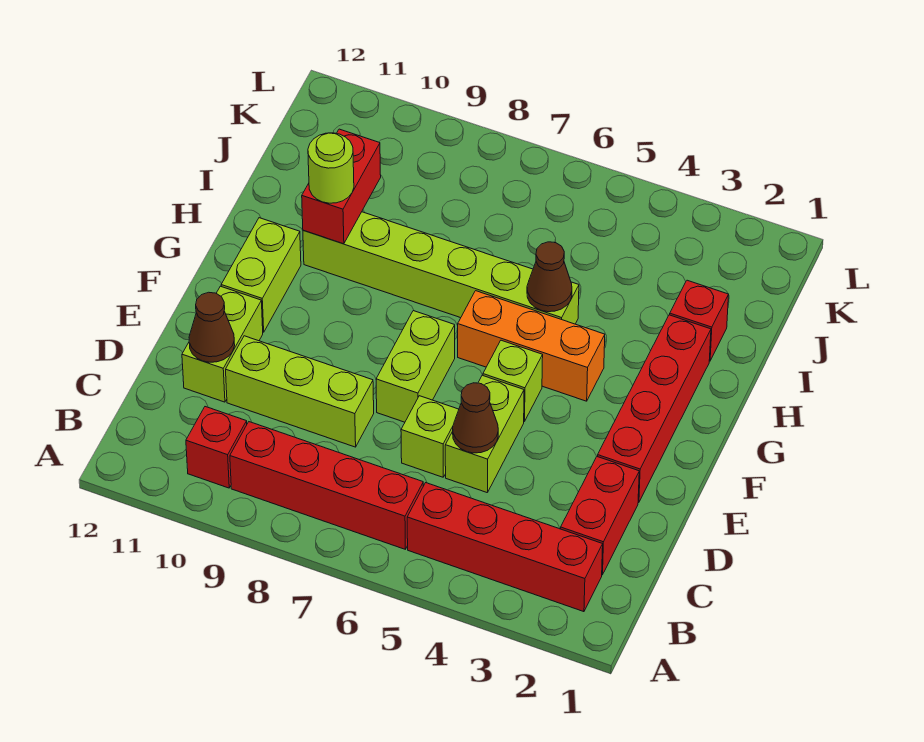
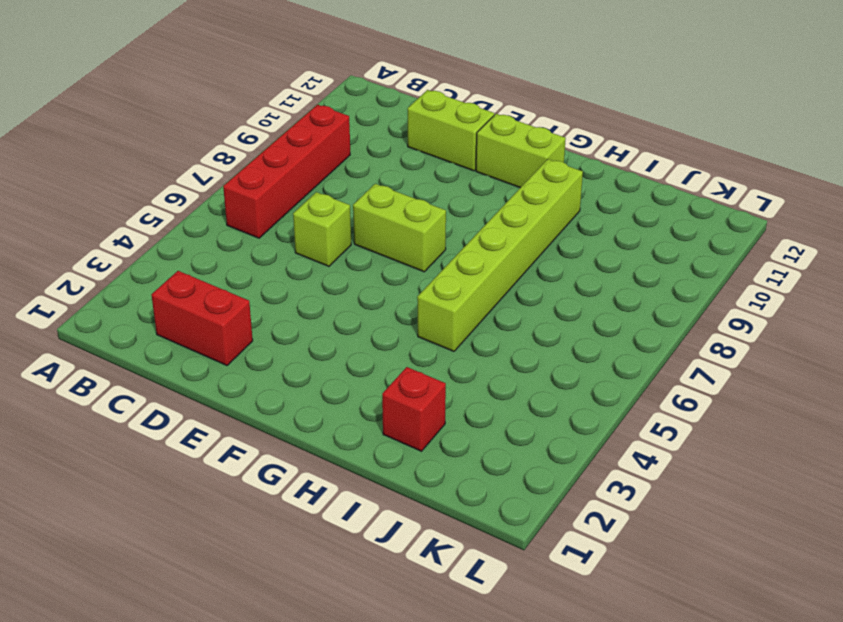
none -> red brick B2:B5 level 1
none -> red brick B10 level 1
none -> lime brick D5:E5 level 1

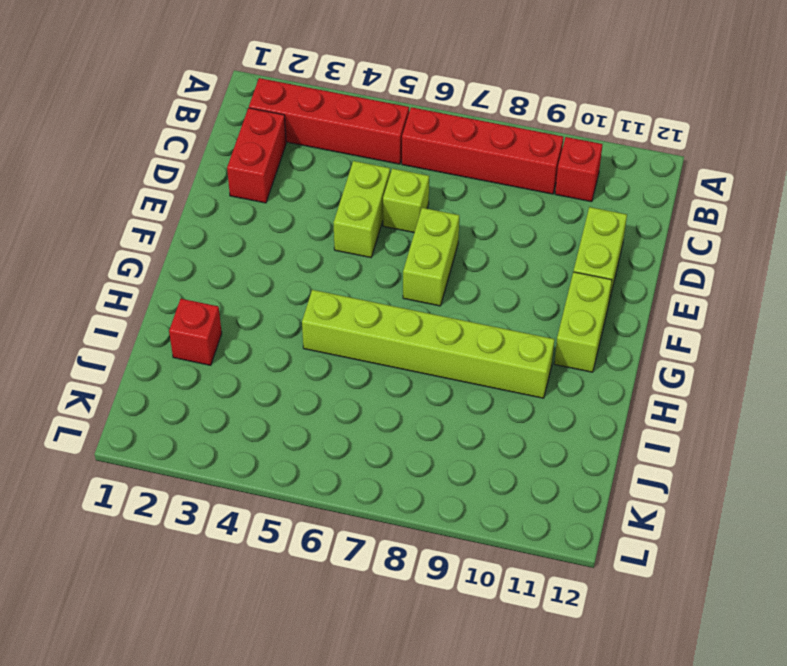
none -> lime brick D8:D10 level 1
none -> red brick E2:H2 level 1
none -> lime brick F5 level 1

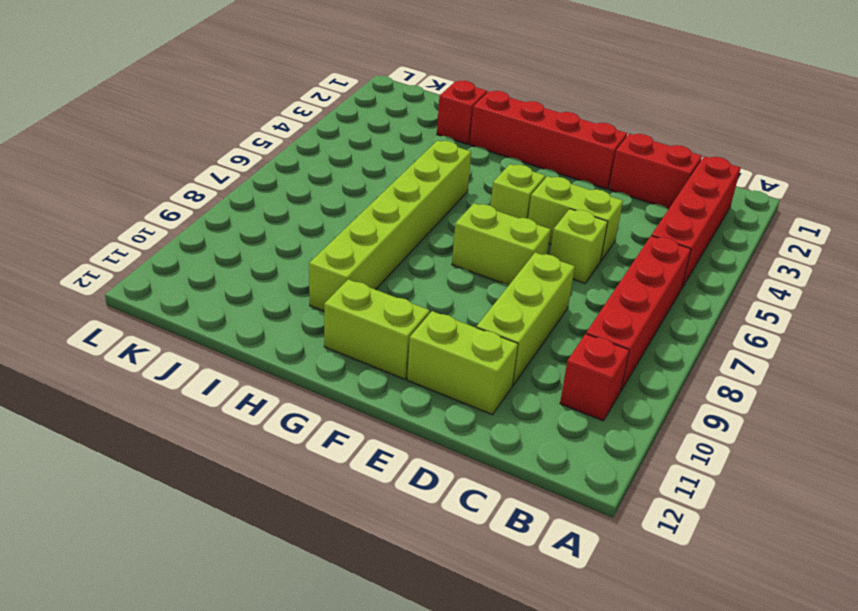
none -> orange brick G4:G6 level 1
none -> brown cone D5 level 2
none -> brown cone D11 level 2

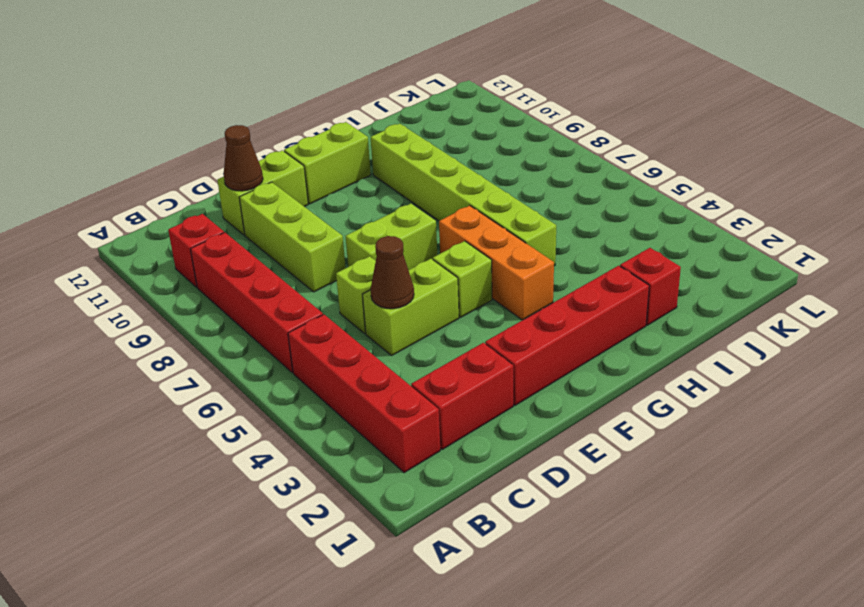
none -> brown cone H5 level 2
none -> red brick H10:I10 level 2
none -> lime round brick H10 level 3

